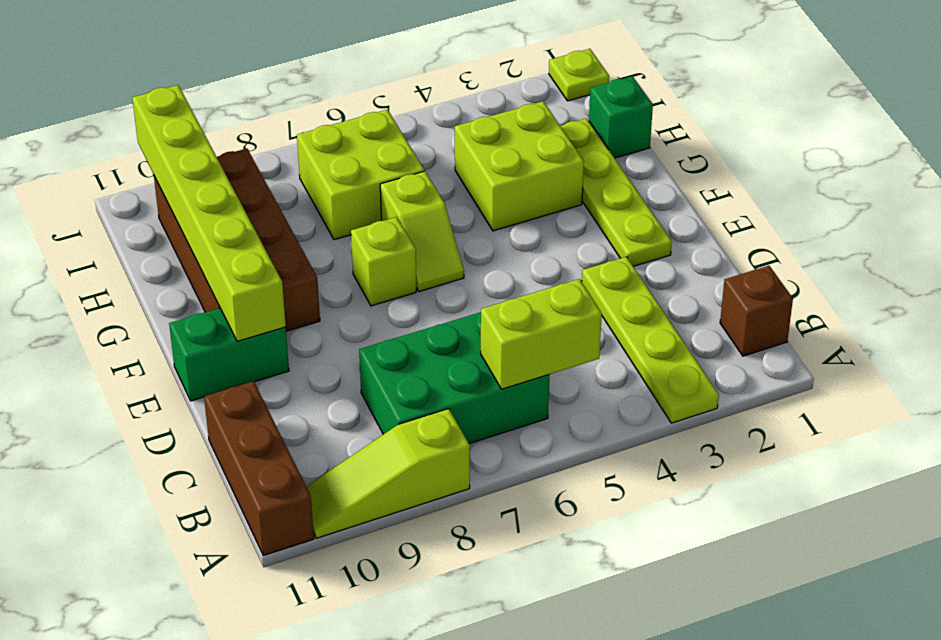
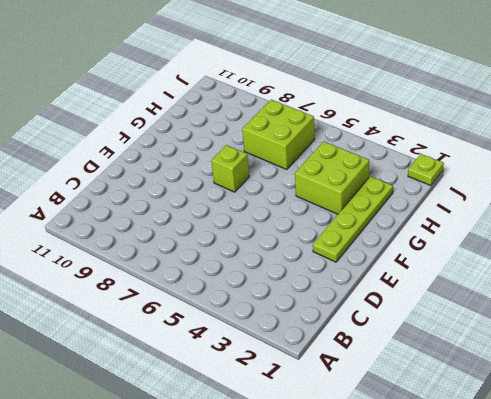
none -> lime plate A3:D3 level 1
none -> lime slope A8:A10 level 1 top 8
none -> brown brick A11:C11 level 1

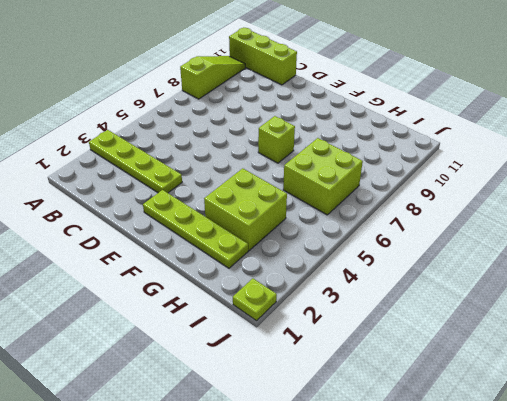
lime brick A11:C11 level 1 -> brown brick A11:C11 level 1
none -> brown brick B1 level 1
none -> green brick B6:C8 level 1
none -> green brick E10:E11 level 1

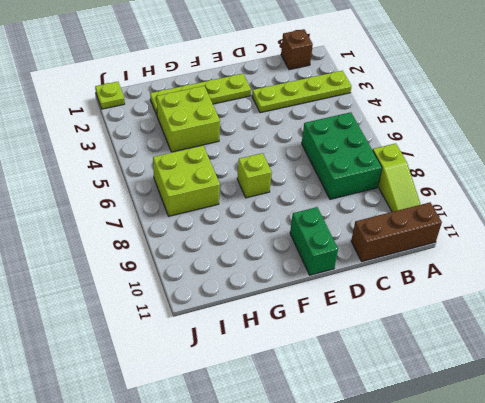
none -> lime slope F6:G6 level 1 top G
none -> brown brick F9:I10 level 1
none -> green brick H1 level 1

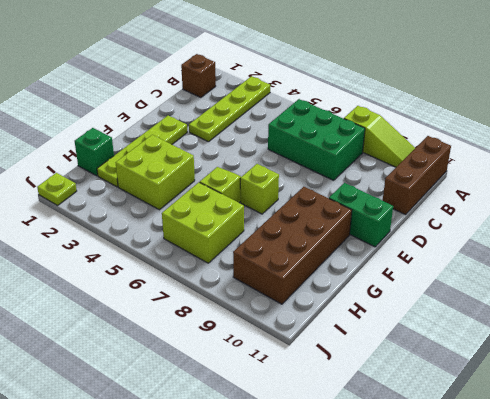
none -> lime brick B5:B6 level 2
none -> lime brick E10:J10 level 2

